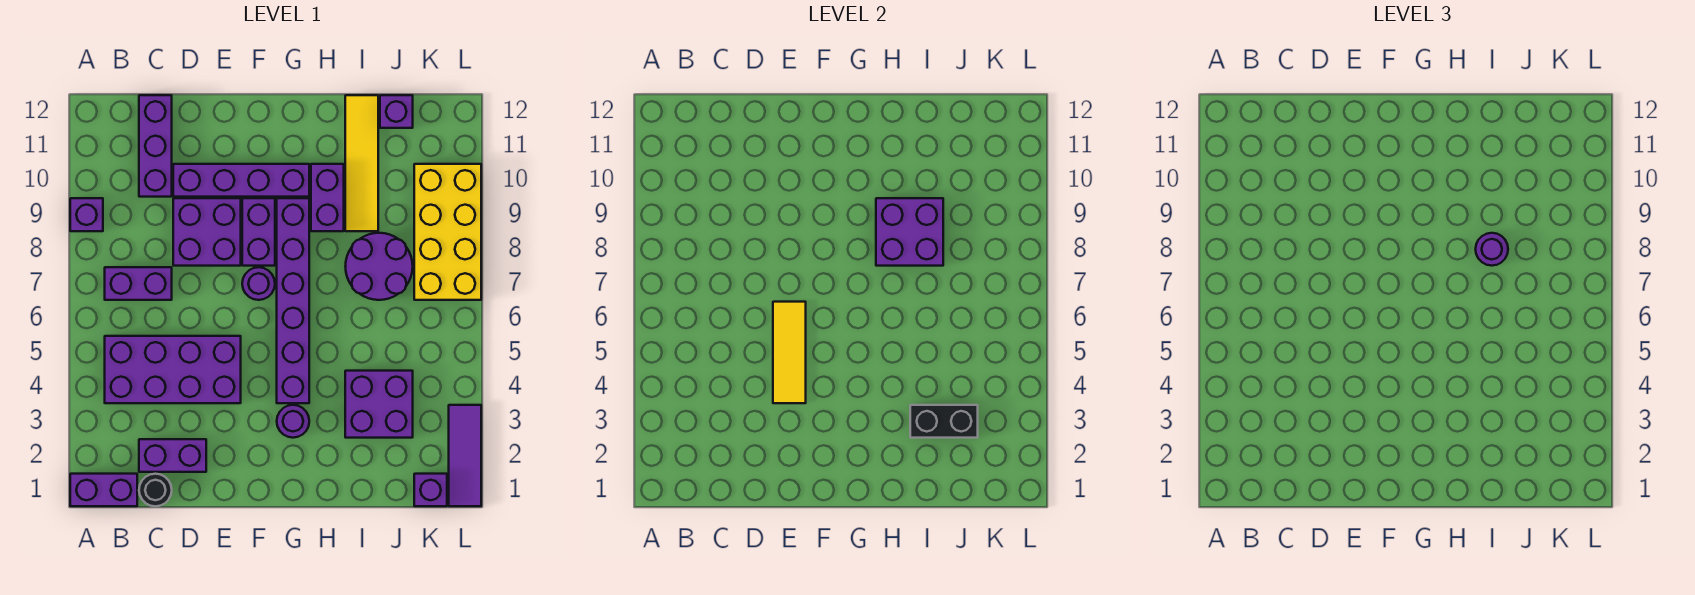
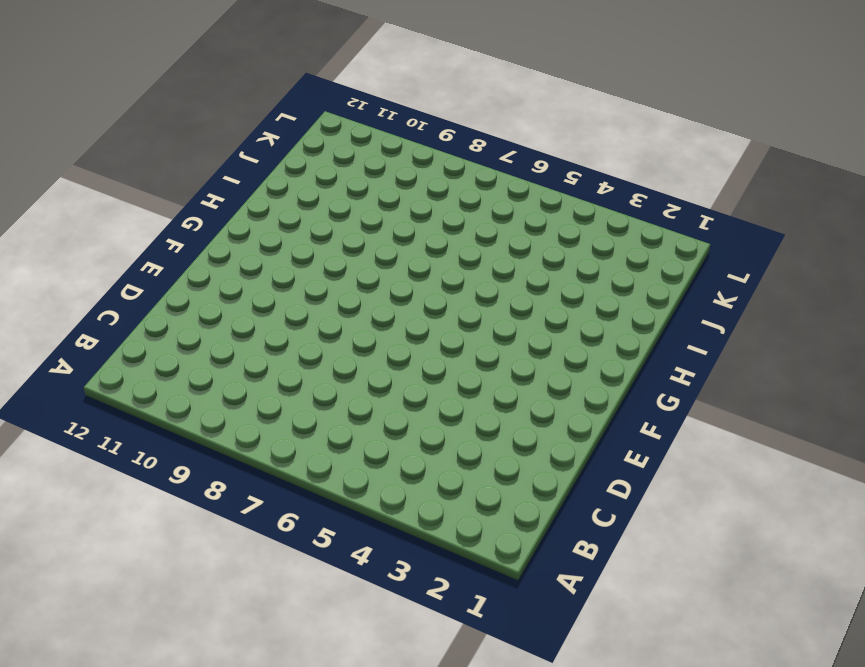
none -> purple brick A1:B1 level 1
none -> purple brick A9 level 1
none -> purple brick B4:E5 level 1

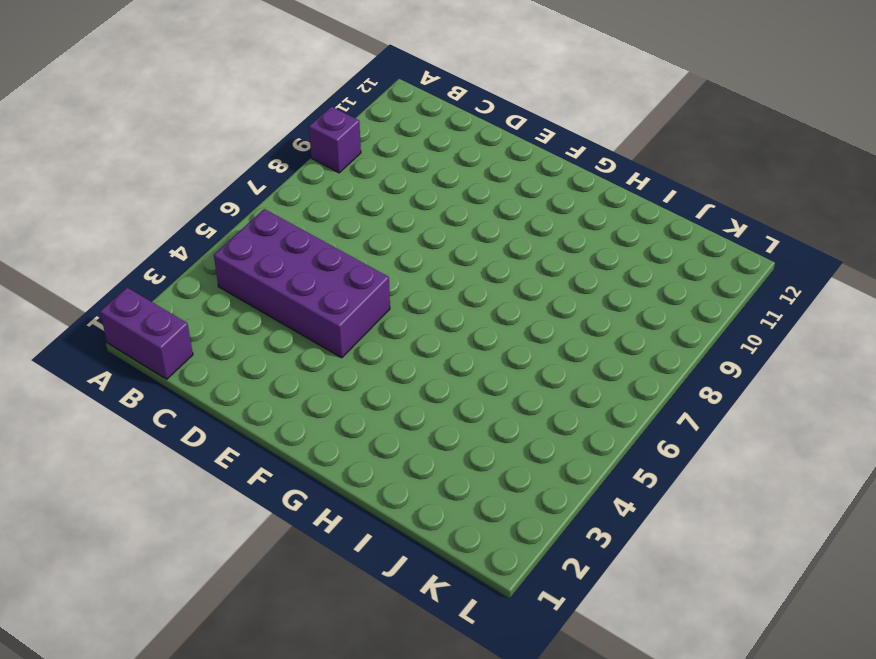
none -> purple brick B7:C7 level 1
none -> black round brick C1 level 1
none -> purple brick C2:D2 level 1

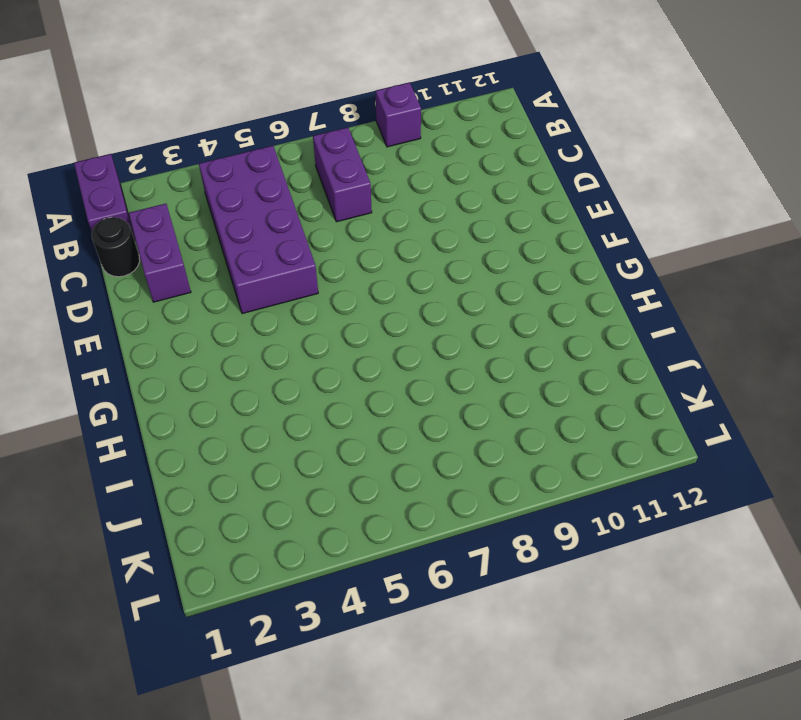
none -> purple brick C10:C12 level 1
none -> purple brick D8:E9 level 1
none -> purple brick D10:G10 level 1

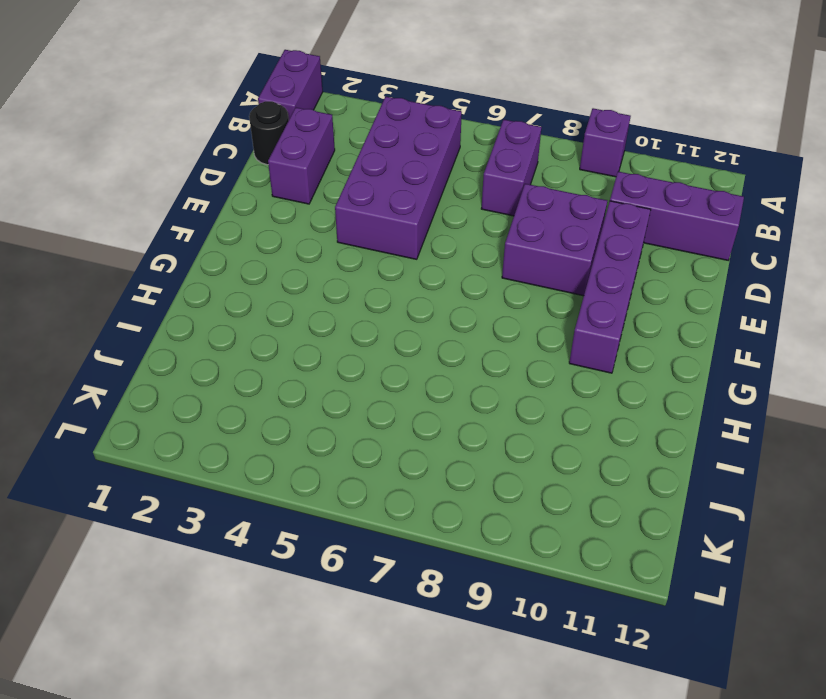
none -> purple round brick F7 level 1
none -> purple brick F8:F9 level 1
none -> purple round brick G3 level 1

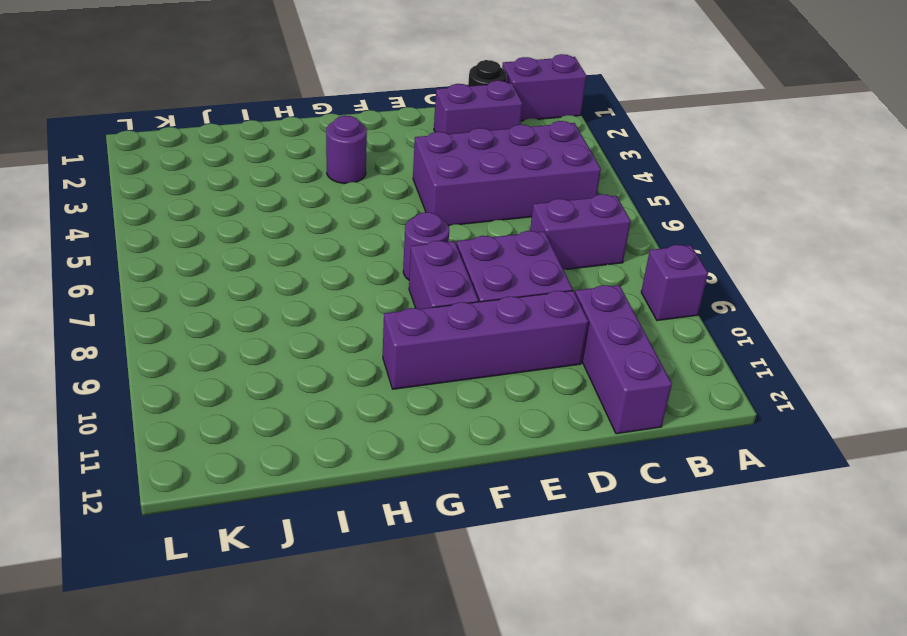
none -> purple brick G4:G9 level 1
none -> purple brick H9:H10 level 1
none -> purple brick I3:J4 level 1

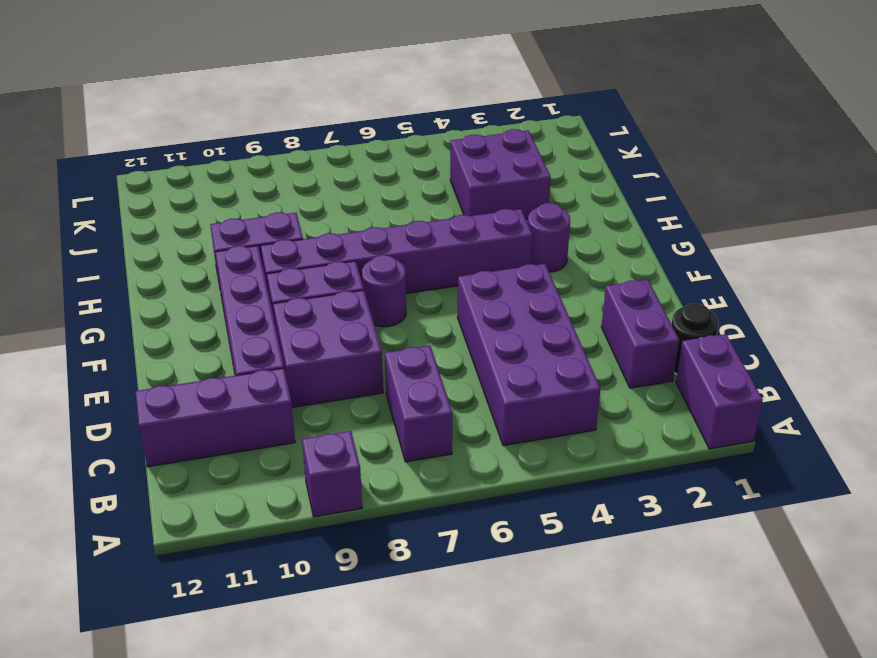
none -> purple round brick I7:J8 level 1
none -> yellow tile I9:I12 level 1
none -> purple brick J12 level 1

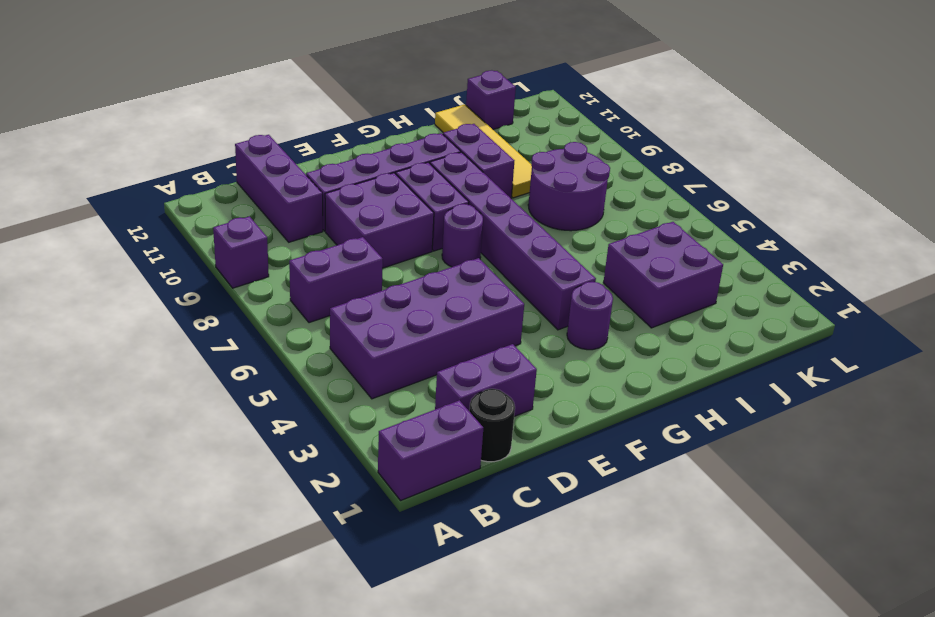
none -> purple brick K1 level 1
none -> yellow brick K7:L10 level 1
none -> purple tile L1:L3 level 1

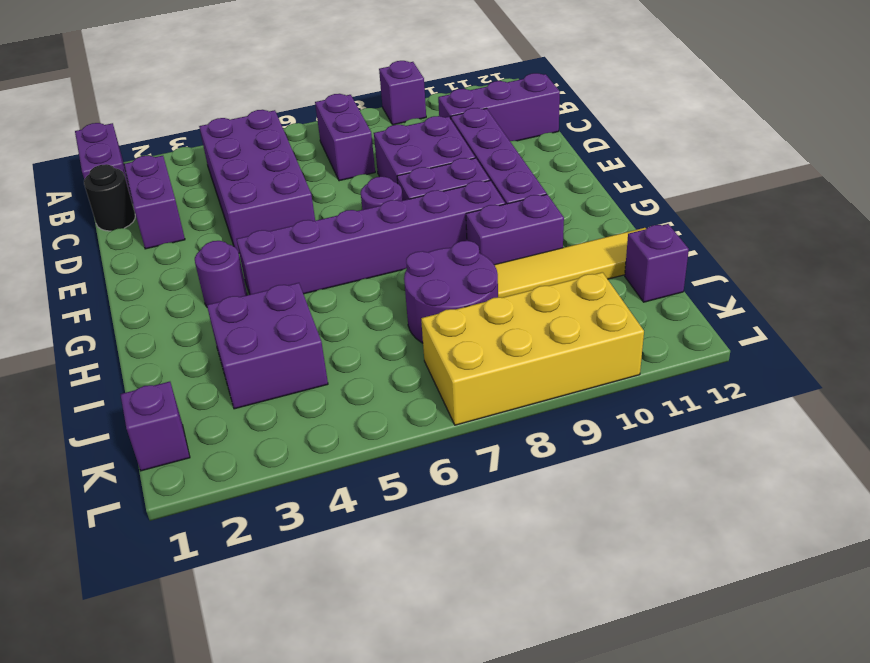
none -> purple tile L1:L3 level 1
none -> yellow tile E4:E6 level 2
none -> purple brick H8:I9 level 2

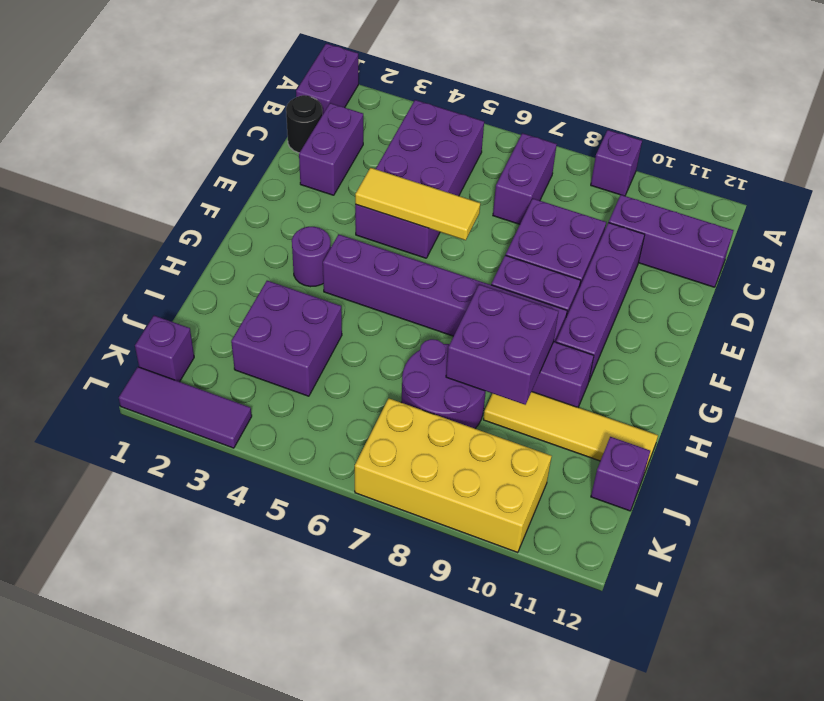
none -> purple round brick F7 level 1
none -> black brick I3:J3 level 2
none -> purple round brick I8 level 3

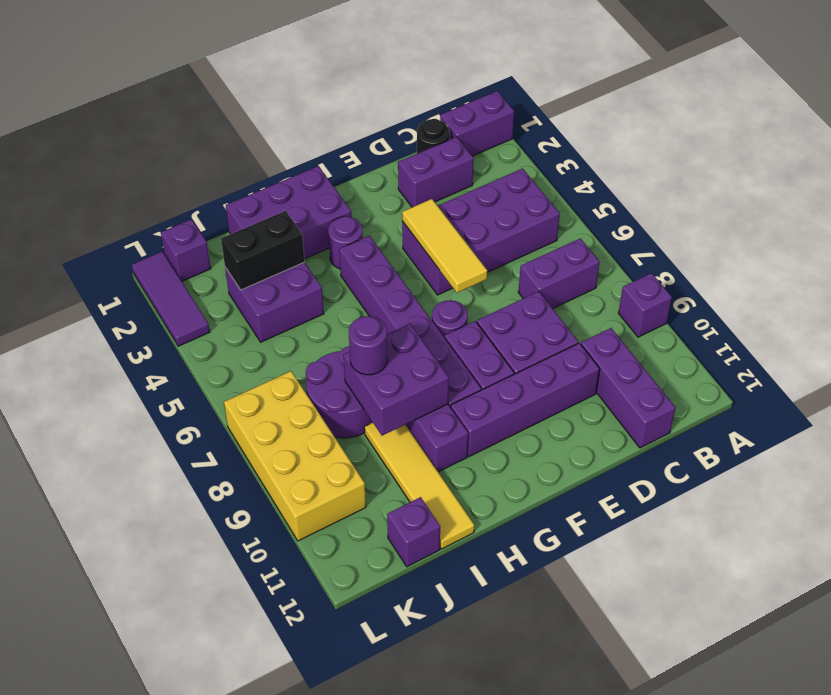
purple brick G1:I2 level 1 -> none

